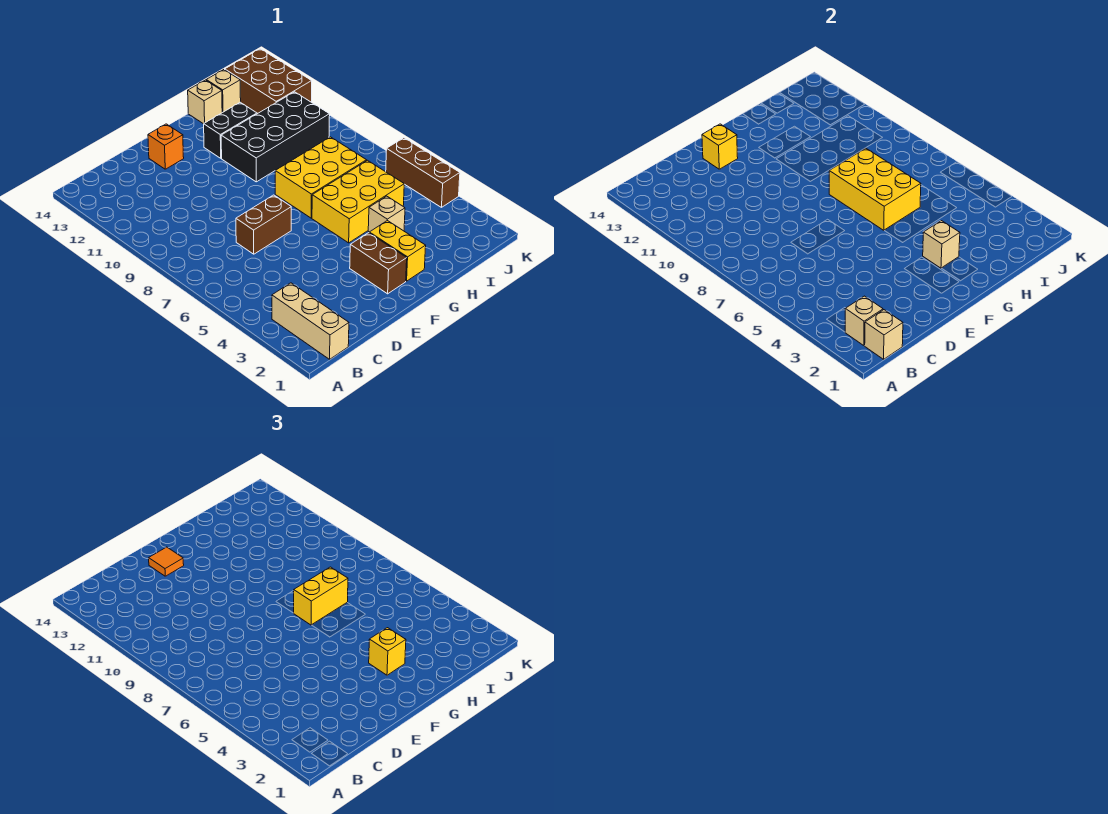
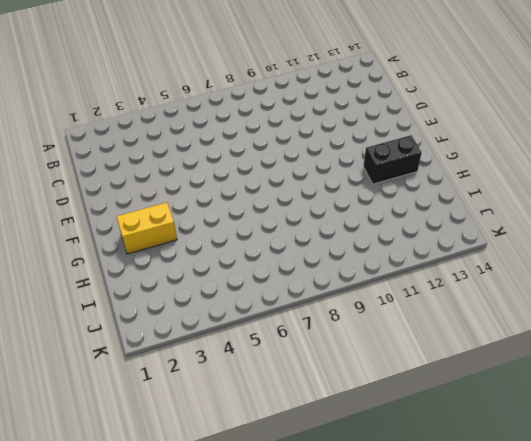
black brick G12:G13 level 1 -> black brick G12:H12 level 1
none -> tan brick B1:B3 level 1
none -> brown brick D7:E7 level 1
none -> orange brick E13 level 1

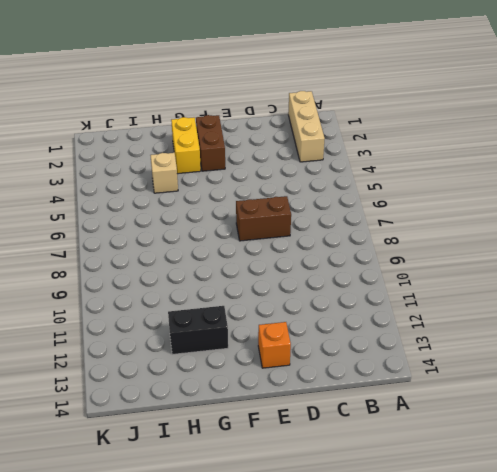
none -> yellow brick G5:I6 level 1
none -> yellow brick G7:I8 level 1
none -> black brick G10:J11 level 1

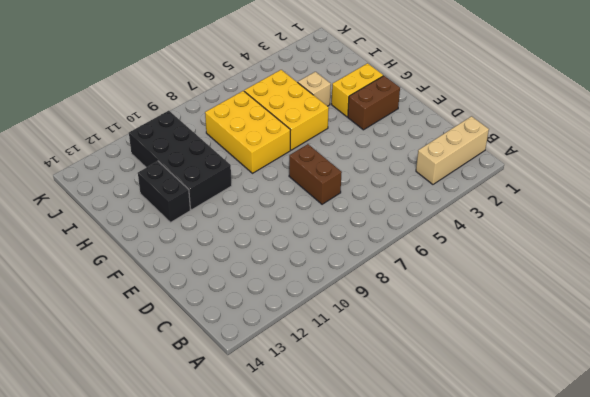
none -> orange brick E13 level 1
none -> tan brick H14 level 1
none -> tan brick I14 level 1

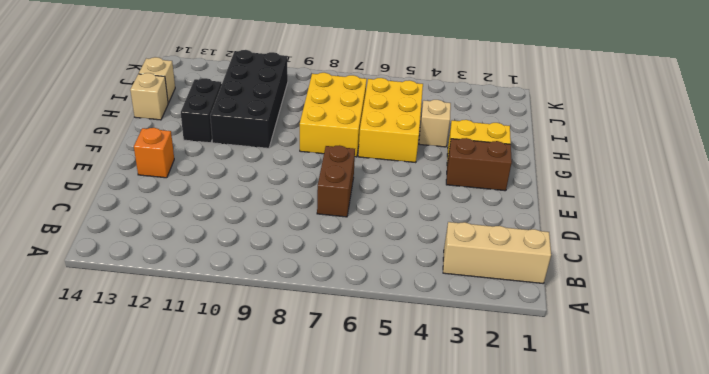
none -> brown brick J12:K14 level 1
none -> brown brick K4:K6 level 1
none -> tan brick B1 level 2

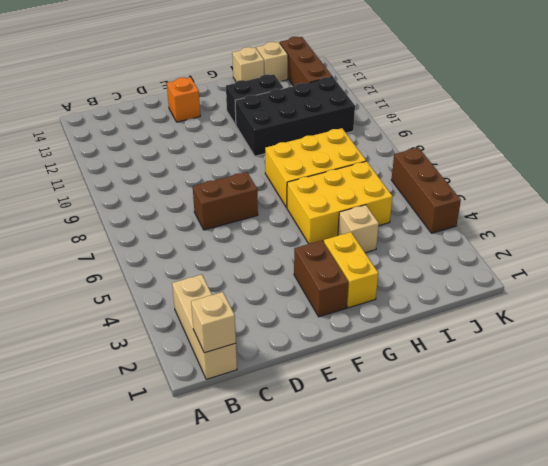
brown brick J12:J14 level 1 -> brown brick J12:K14 level 1
none -> tan brick B2 level 2
none -> yellow brick E13 level 2
none -> tan brick G3 level 2

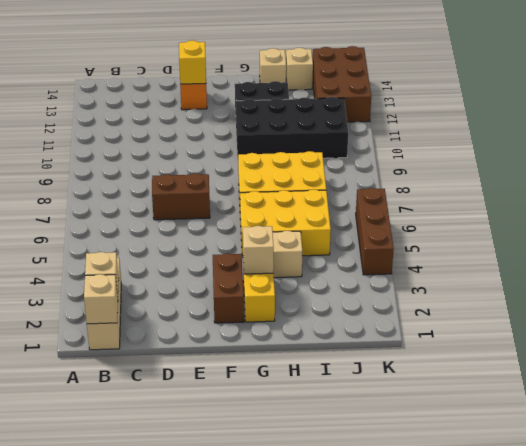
none -> yellow brick G6:H8 level 2
none -> orange tile E13 level 3
none -> yellow brick G3 level 3

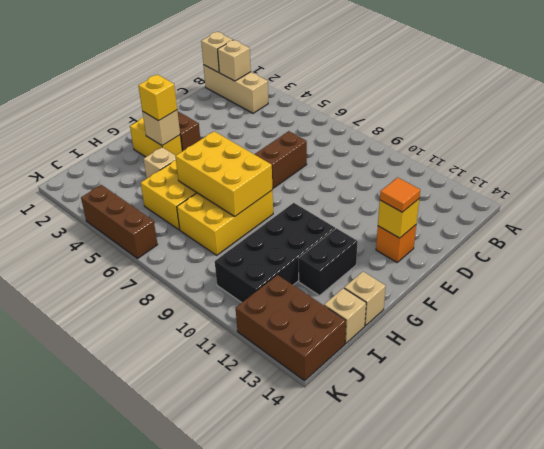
none -> yellow brick G7:H7 level 3

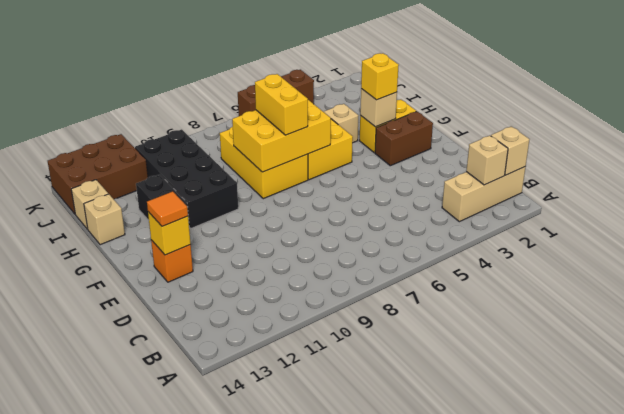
none -> brown brick D7:E7 level 1

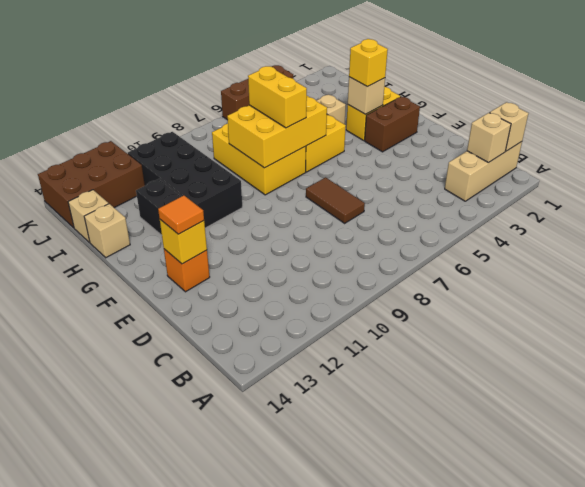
brown tile D7:E7 level 1 -> brown brick D7:E7 level 1

